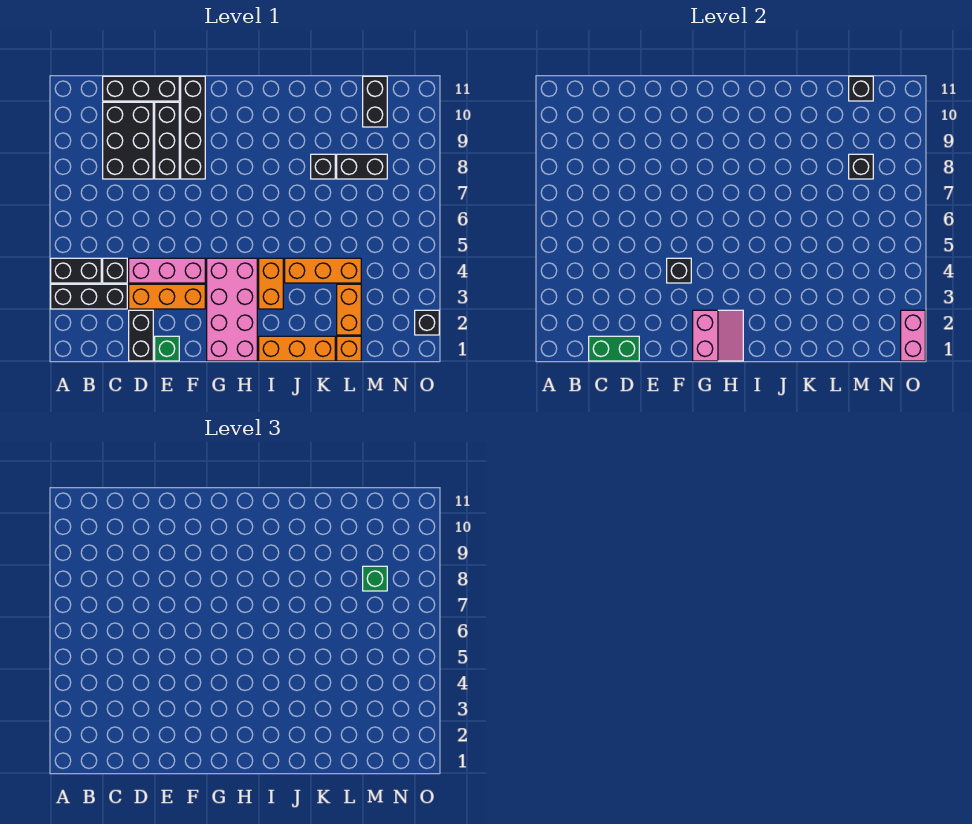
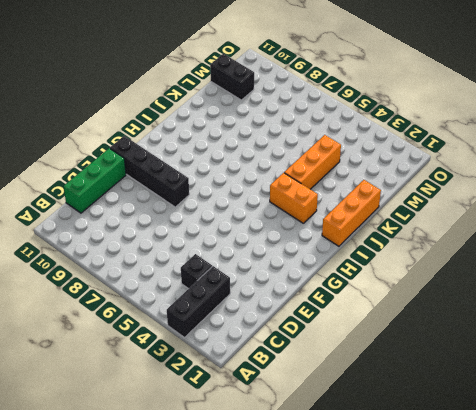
green brick C11:E11 level 1 -> black brick C11:E11 level 1
none -> black brick A4:B4 level 1
none -> black brick C8:D10 level 1
none -> black brick D1:D2 level 1

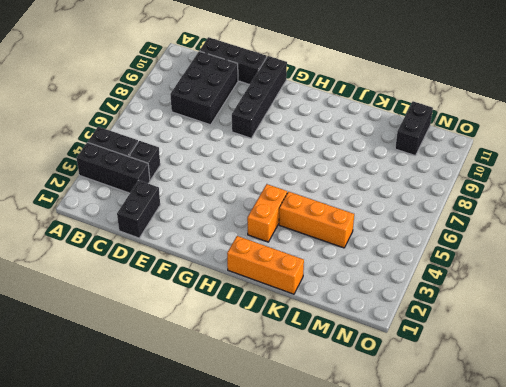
none -> orange brick D3:F3 level 1
none -> pink brick D4:F4 level 1
none -> green brick E1 level 1

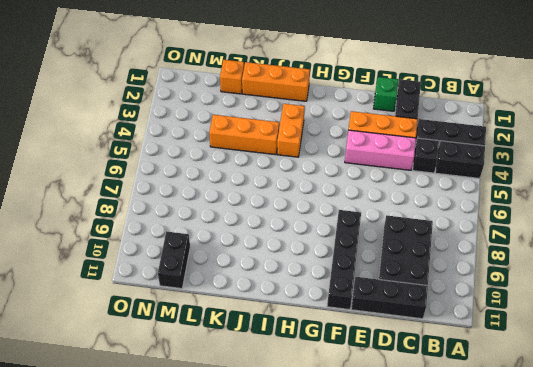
none -> black brick E8:E10 level 1
none -> pink brick G1:H4 level 1
none -> black brick K8 level 1

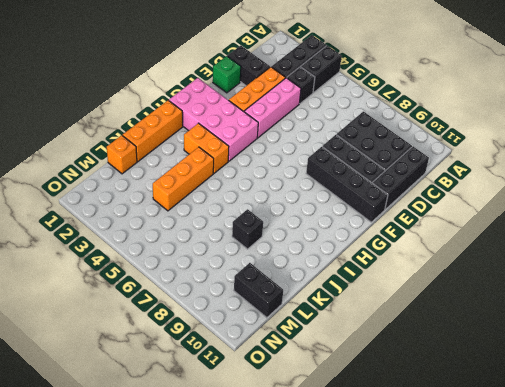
none -> orange brick L2:L3 level 1
none -> black brick L8:M8 level 1
none -> black brick O2 level 1

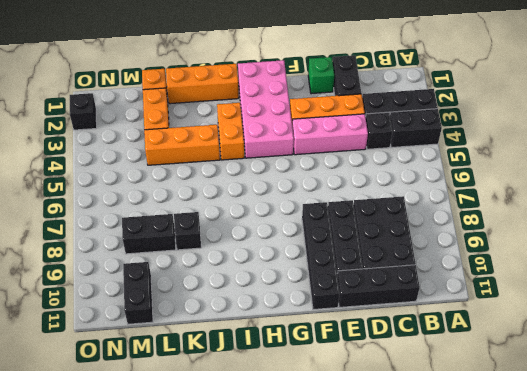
none -> green brick C1:D1 level 2
none -> black brick F4 level 2
none -> pink slope G1:H2 level 2 top G

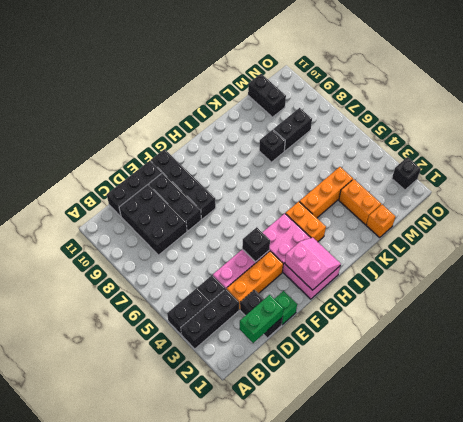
none -> orange brick I1:K1 level 1
none -> black brick M8 level 2
none -> black brick M11 level 2

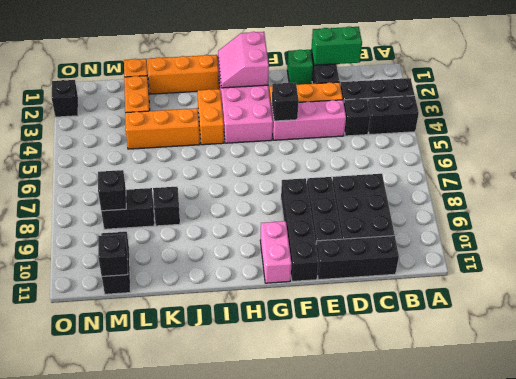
pink brick G10:G11 level 1 -> pink brick O1:O2 level 2
none -> green brick M8 level 3

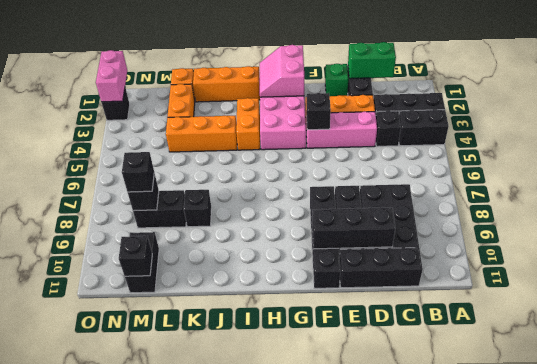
black brick D10:F10 level 2 -> none
black brick M8 level 3 -> green brick M8 level 3

